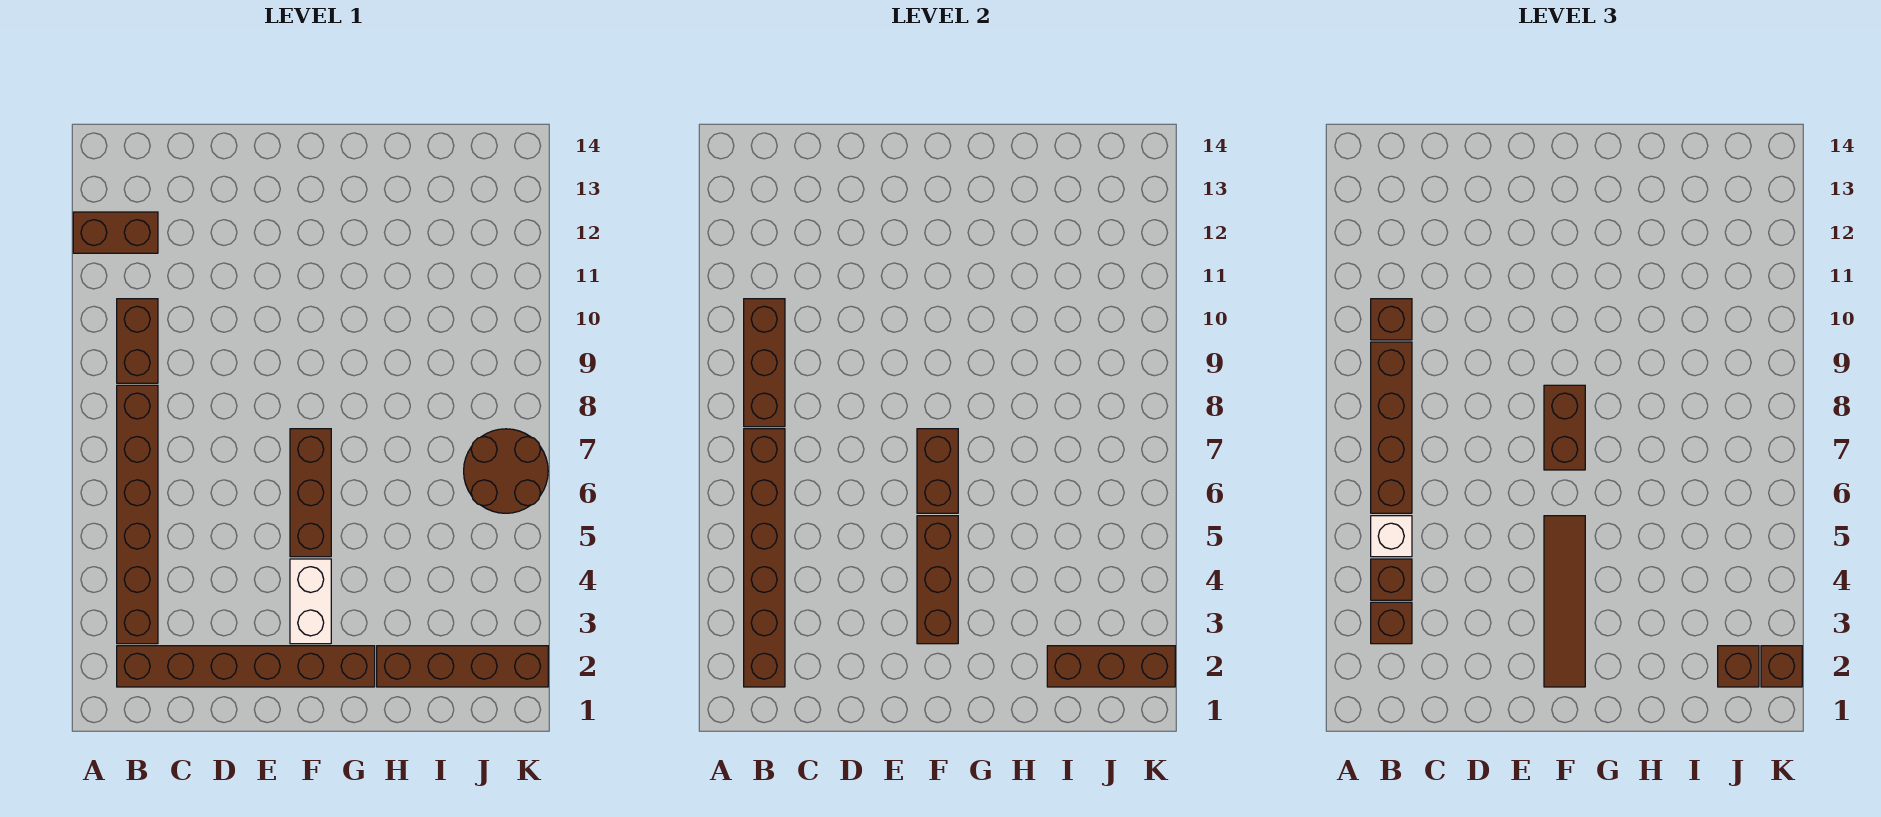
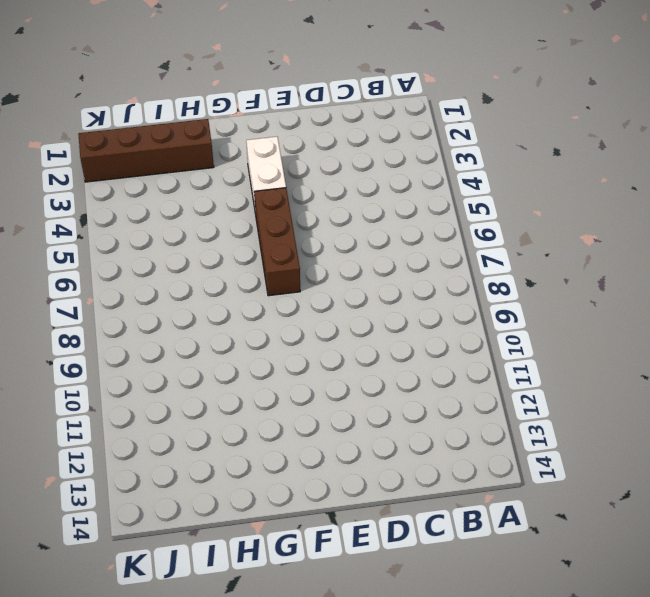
none -> brown brick A12:B12 level 1
none -> brown brick B2:G2 level 1
none -> brown brick B3:B8 level 1

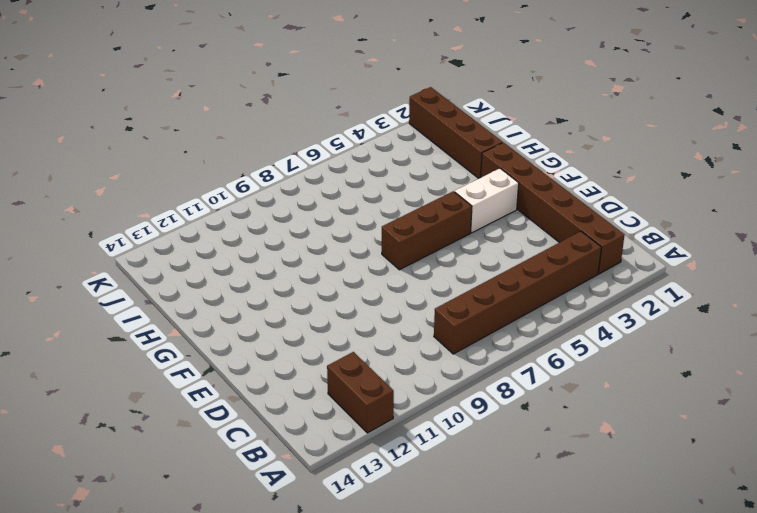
none -> brown brick B9:B10 level 1
none -> brown round brick J6:K7 level 1
none -> brown brick B2:B7 level 2

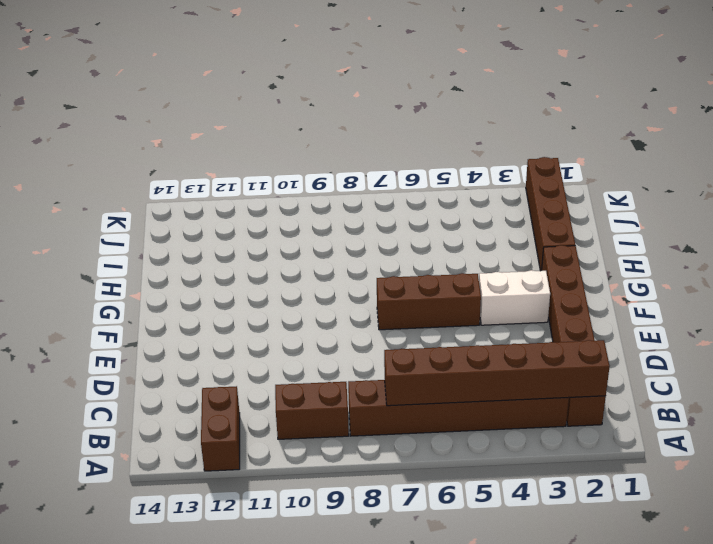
none -> brown round brick J6:K7 level 1
none -> brown brick B8:B10 level 2
none -> brown brick F3:F5 level 2

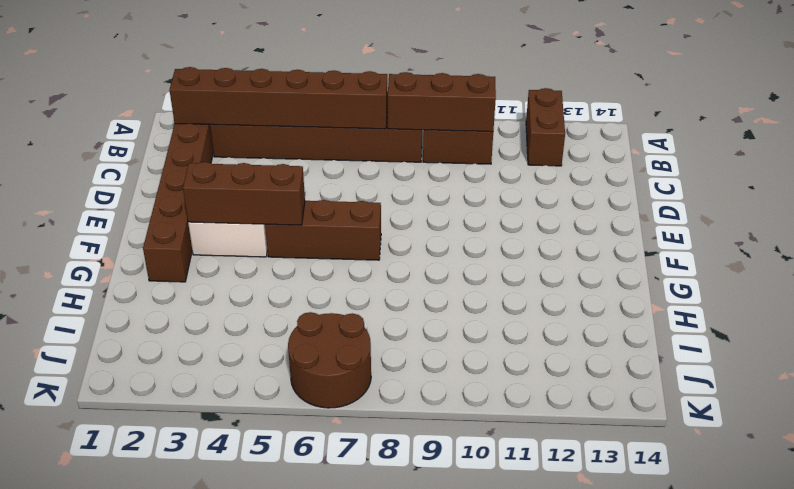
none -> brown brick H2:K2 level 1
none -> brown brick F6:F7 level 2
none -> brown brick I2:K2 level 2

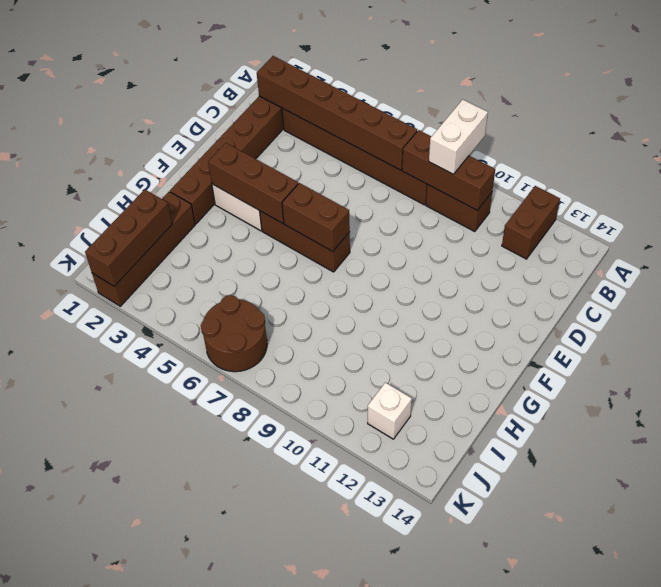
white brick A9:B9 level 3 -> brown brick B6:B9 level 3
white brick J12 level 1 -> white brick B5 level 3
none -> brown brick B3 level 3
none -> brown brick B4 level 3
none -> brown brick B10 level 3

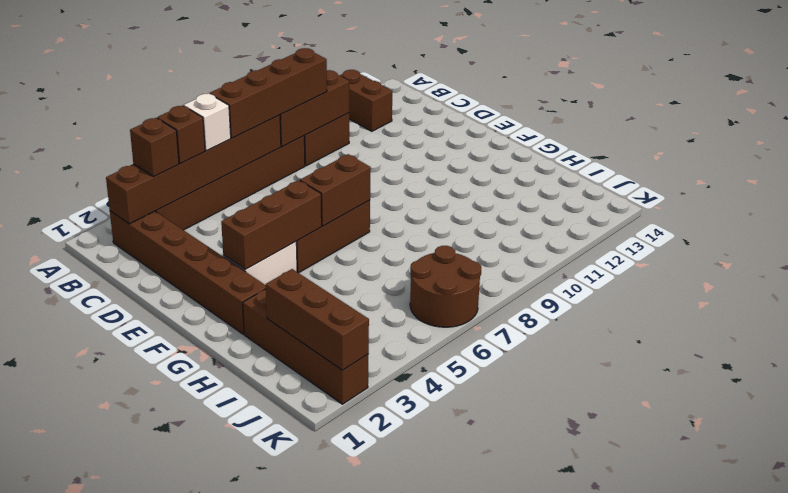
none -> brown brick B10 level 3
none -> brown tile F2:F5 level 3
none -> brown brick F7:F8 level 3

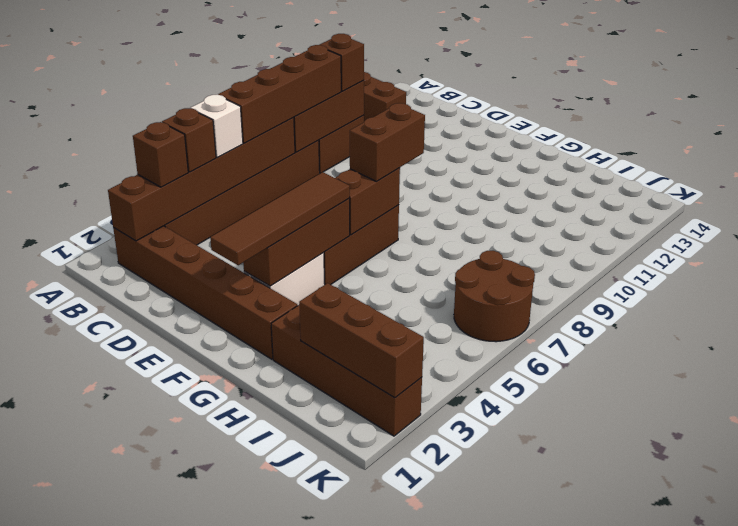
none -> brown brick J2 level 3
none -> brown brick K2 level 3

